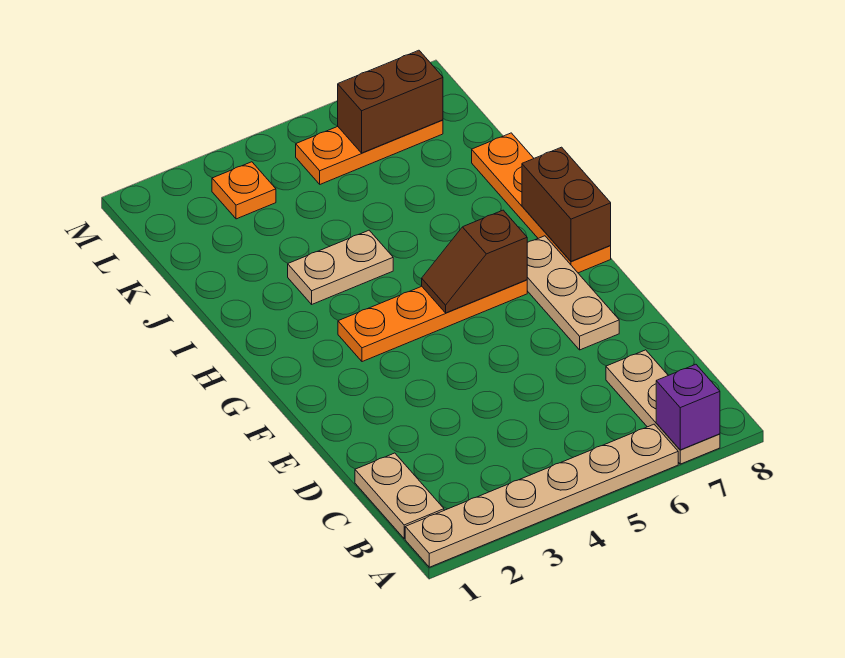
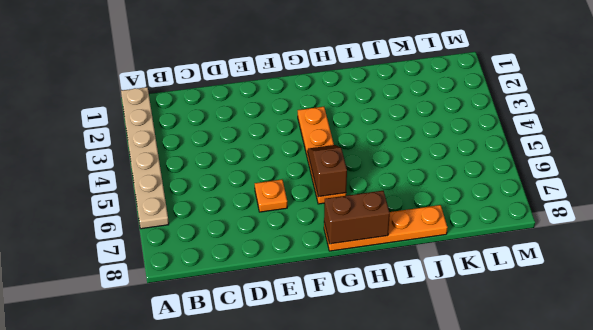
orange plate E6 level 1 -> orange plate L3 level 1
none -> tan plate A7:C7 level 1
none -> tan plate B1:C1 level 1
none -> tan plate E7:G7 level 1

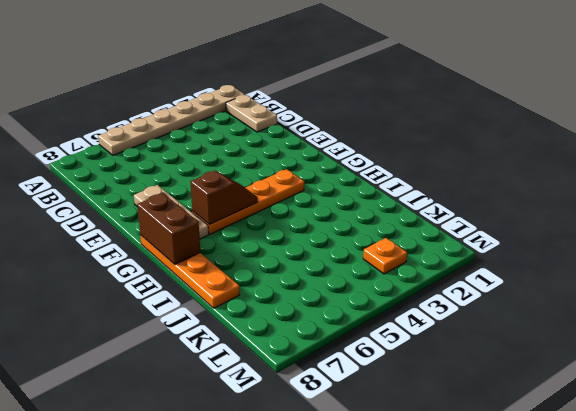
none -> tan plate A7:C7 level 1
none -> tan plate I3:I4 level 1
none -> orange plate L5:L7 level 1

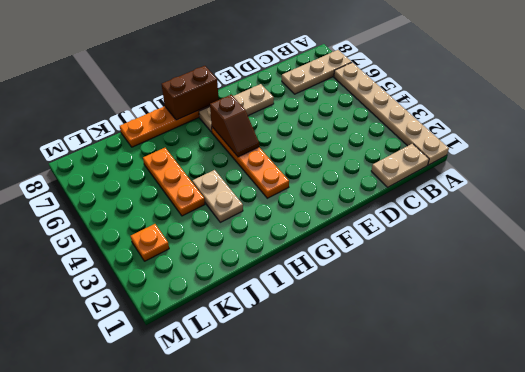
orange plate J4:J6 level 1 -> orange plate L5:L7 level 1
none -> purple brick A7 level 2
none -> brown brick L6:L7 level 2

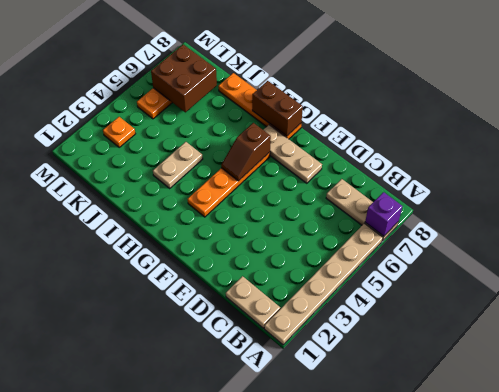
brown brick K6:L7 level 2 -> brown brick L6:L7 level 2

